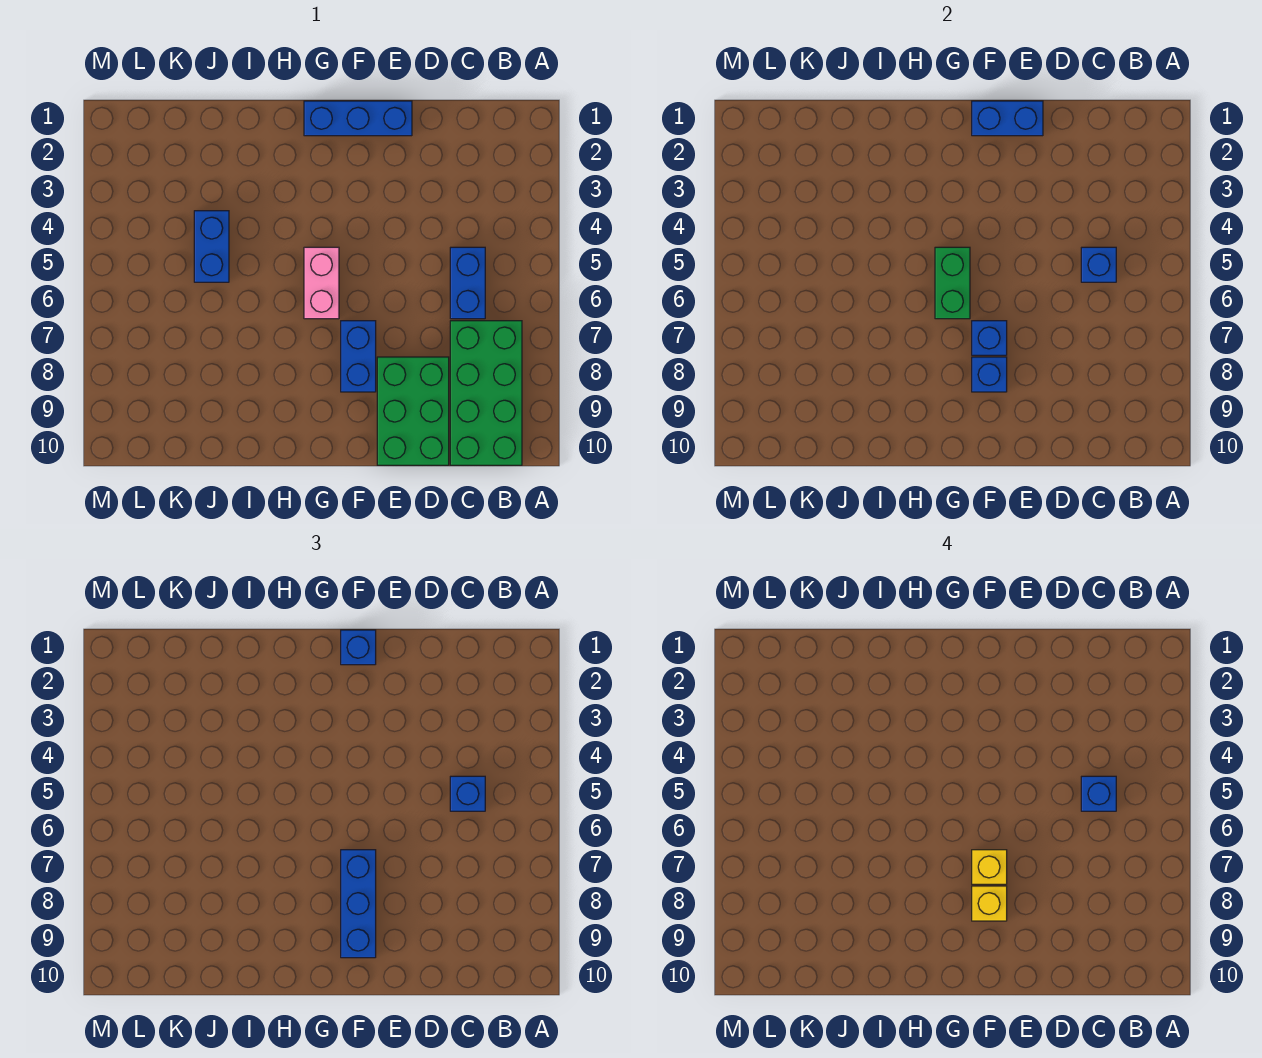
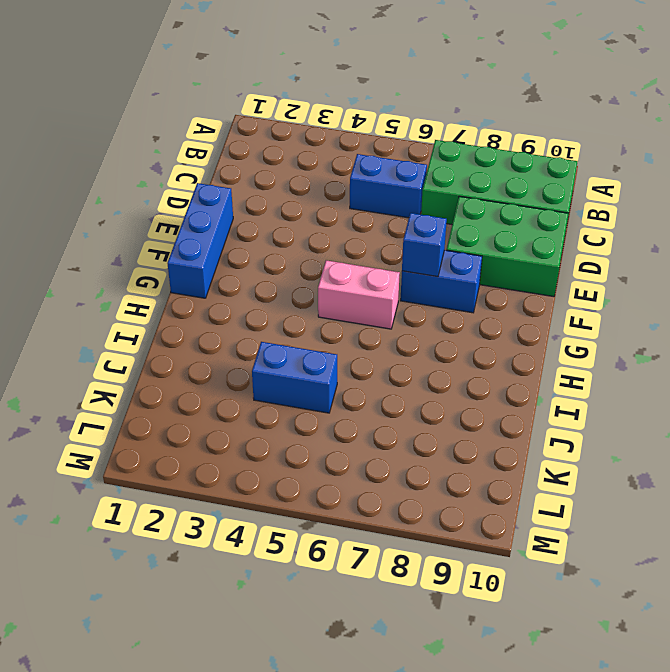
none -> blue brick C5 level 2
none -> blue brick E1:F1 level 2
none -> blue brick F8 level 2

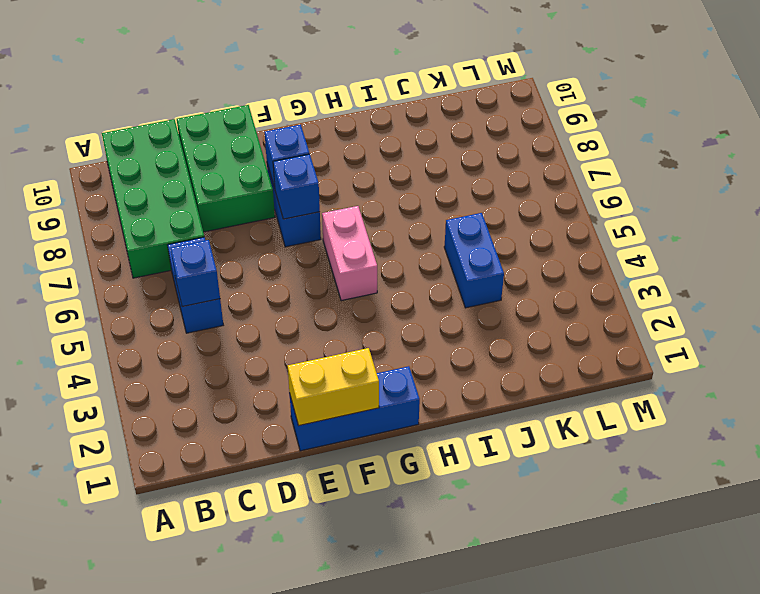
yellow brick E1:F1 level 2 -> blue brick E1:F1 level 2
none -> green brick G5:G6 level 2
none -> blue brick C5 level 3
none -> blue brick F1 level 3

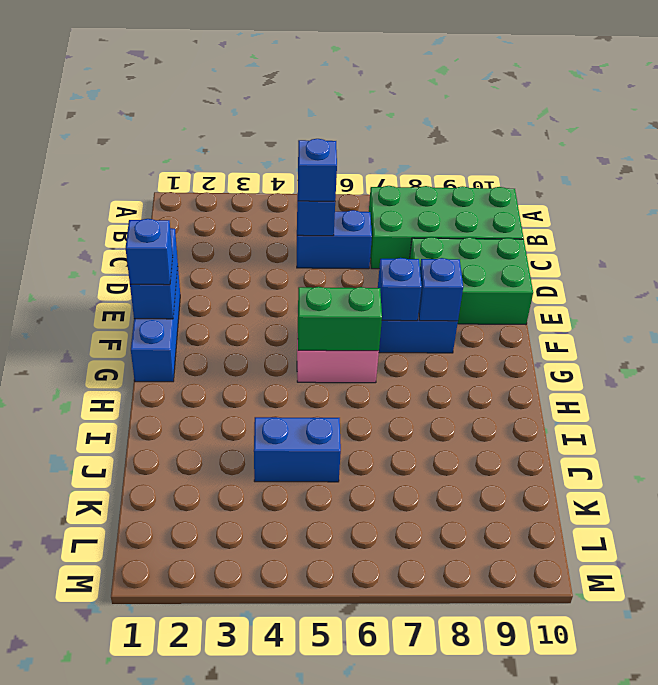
none -> blue brick F7:F9 level 3
none -> blue brick C5 level 4
none -> yellow brick F7 level 4

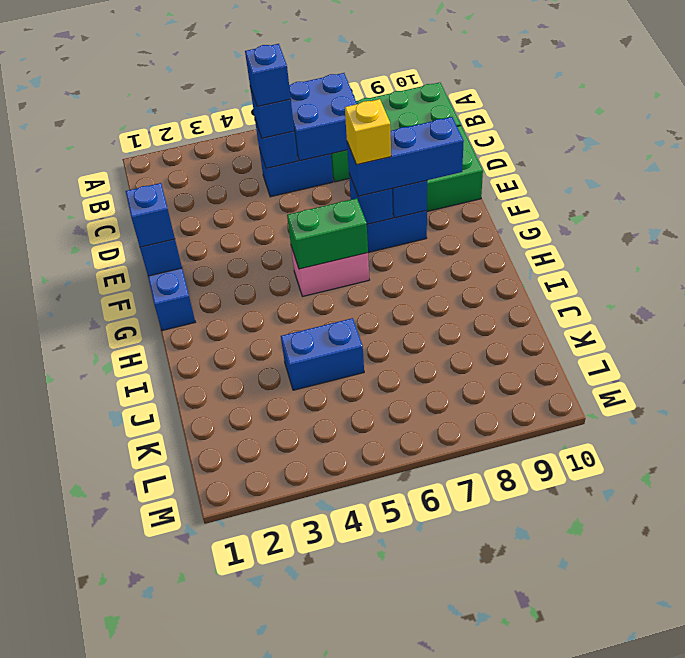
blue brick B6:C7 level 2 -> none
none -> yellow brick F8 level 4

